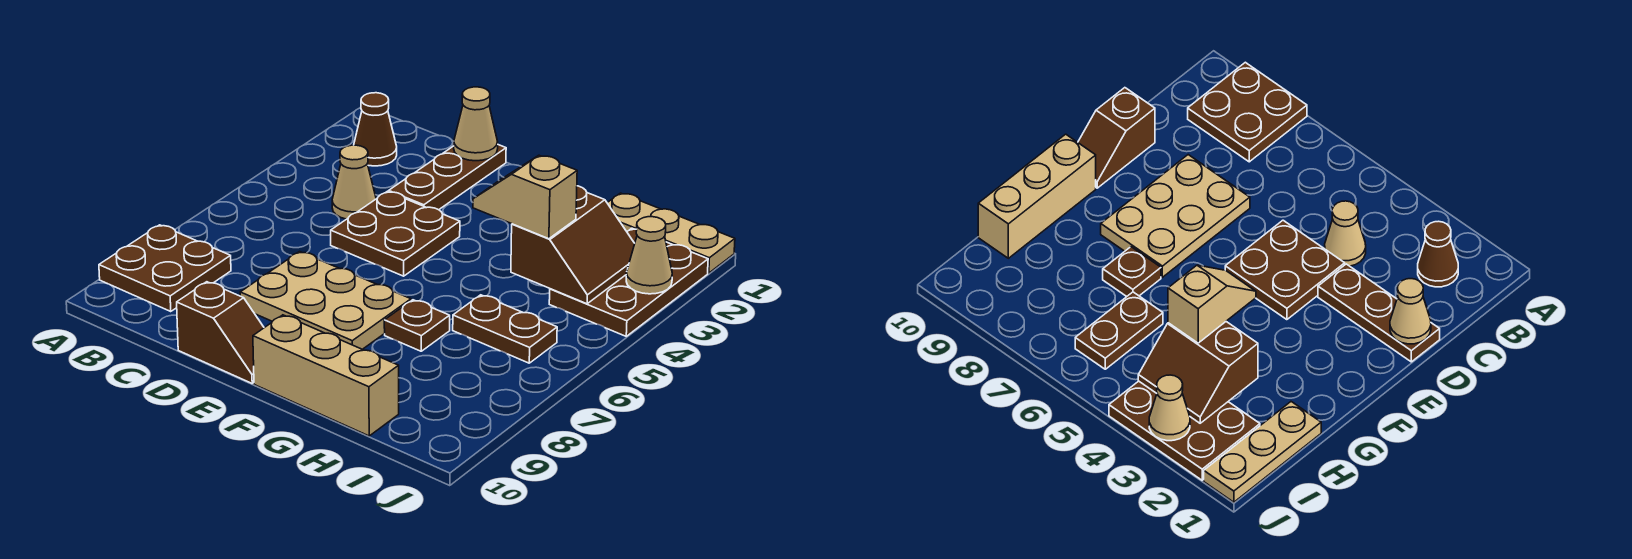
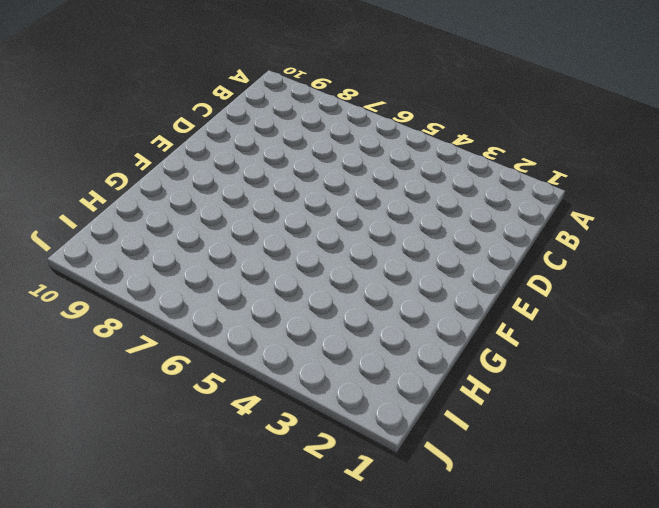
none -> brown plate A8:B9 level 1
none -> brown cone B2 level 1
none -> tan cone C4 level 1

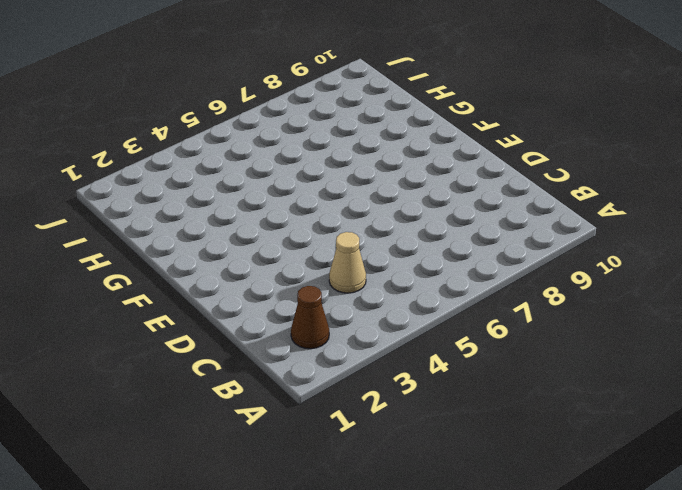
none -> brown plate A8:B9 level 1
none -> brown plate D1:D3 level 1
none -> brown plate D4:E5 level 1

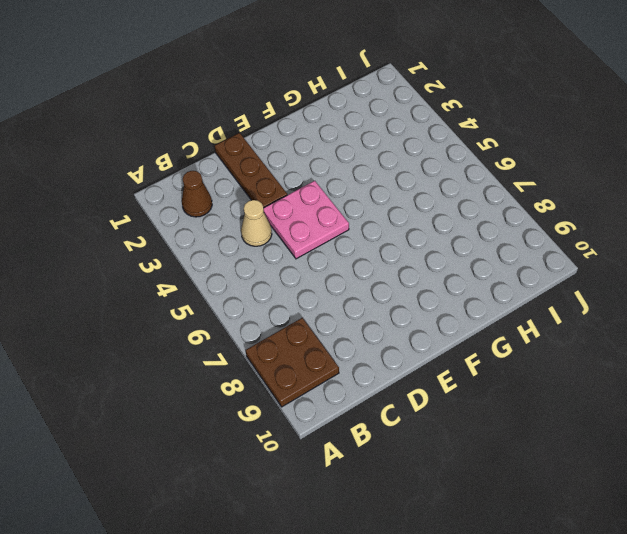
pink plate D4:E5 level 1 -> brown plate D4:E5 level 1
none -> tan plate D7:F8 level 1
none -> brown slope D10:E10 level 1 top D
none -> tan brick F10:H10 level 1

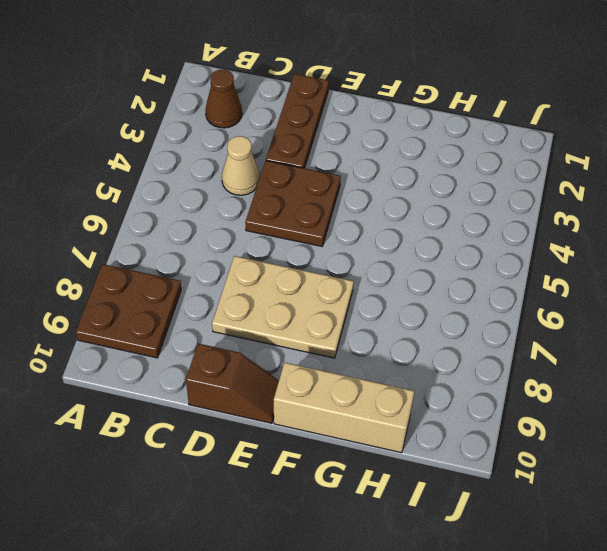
none -> brown plate G7 level 1
none -> tan plate H1:J1 level 1
none -> brown plate H6:I6 level 1

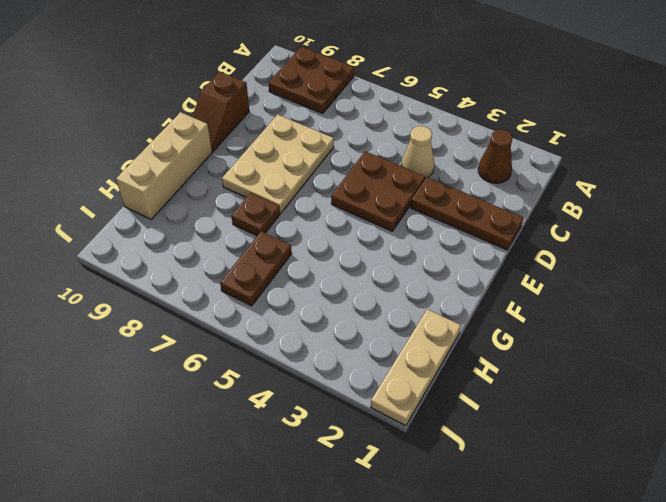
none -> brown plate I2:J4 level 1
none -> tan cone D1 level 2
none -> brown slope H3:I4 level 2 top H

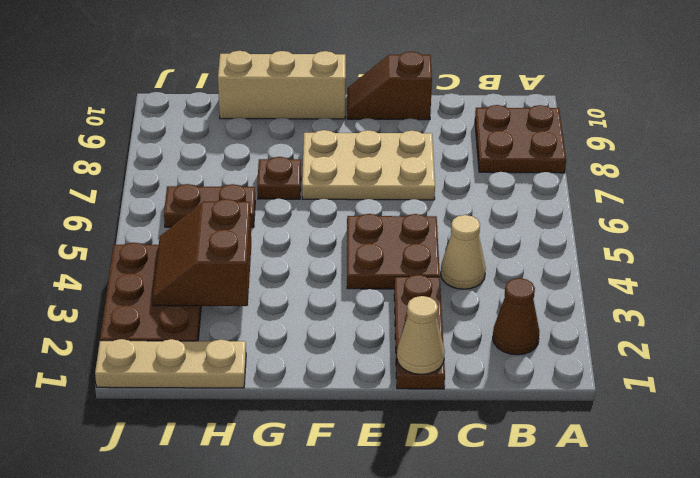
none -> tan cone J3 level 2
none -> tan slope G4:H4 level 3 top H

